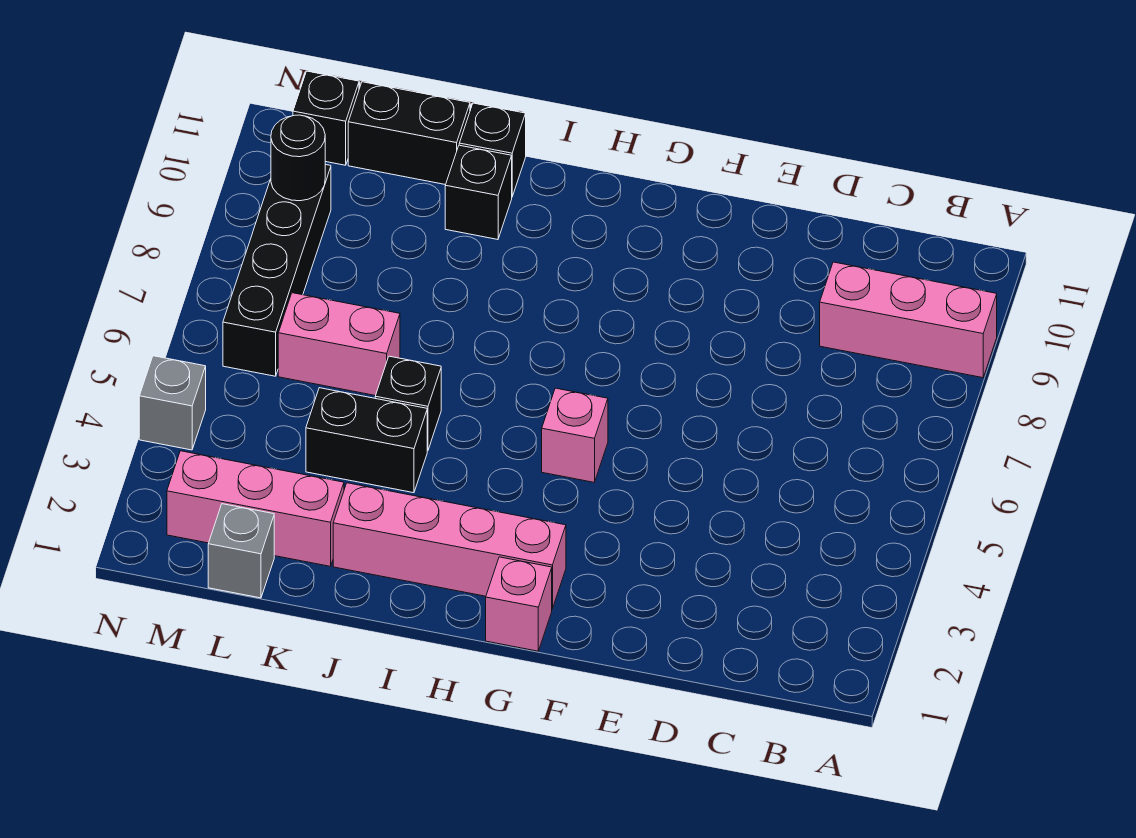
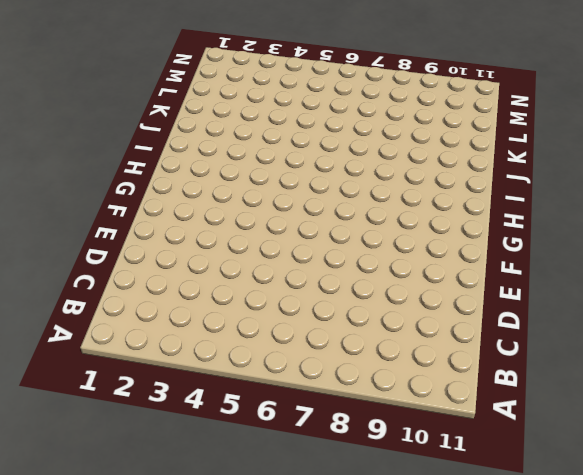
none -> pink brick A9:C9 level 1
none -> pink brick G1 level 1
none -> pink brick G2:J2 level 1

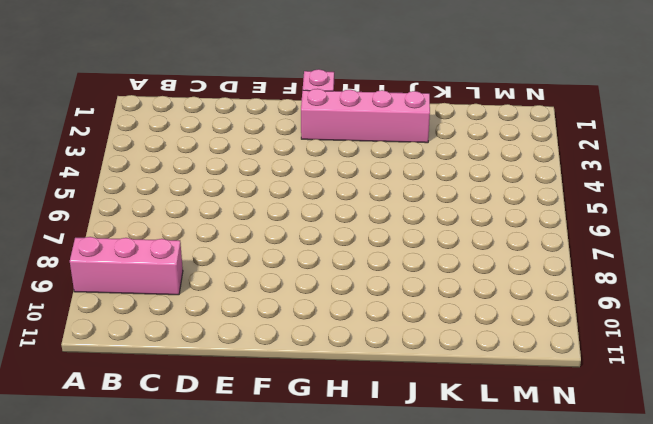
none -> pink brick G5 level 1
none -> black brick J4:K4 level 1
none -> black brick J5 level 1

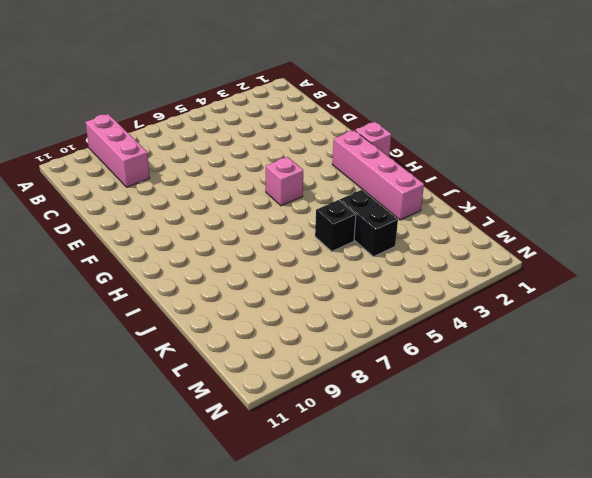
none -> black brick J10 level 1
none -> black brick J11 level 1
none -> pink brick K2:M2 level 1

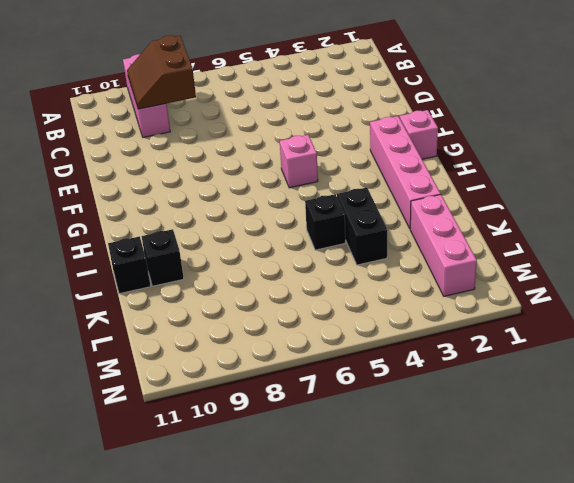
brown slope B8:C9 level 2 top 8 -> none
none -> pink brick K6:L6 level 1
none -> black brick K11:L11 level 1
none -> grey brick L1 level 1

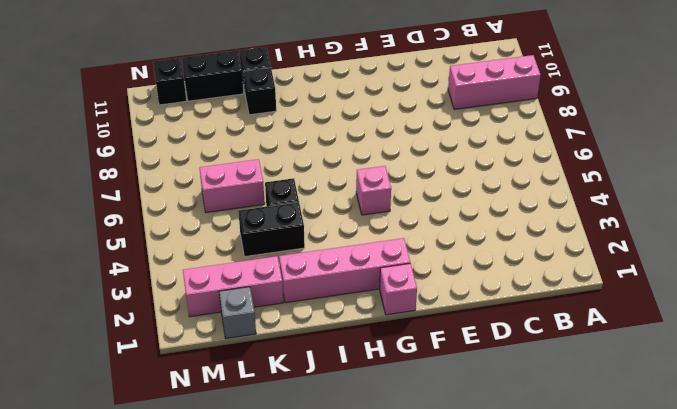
none -> black brick M6:M9 level 1
none -> grey brick N4 level 1
none -> black round brick M9 level 2

